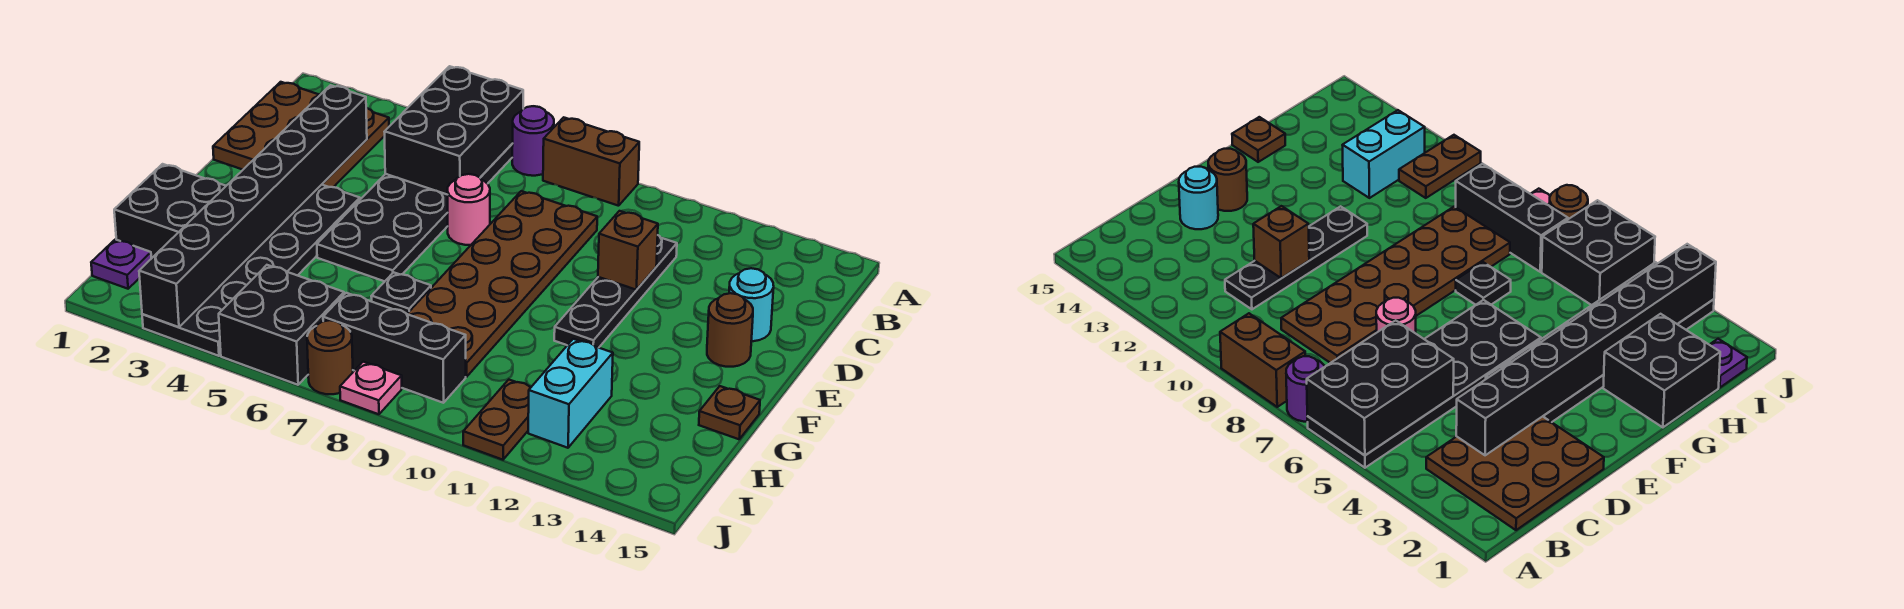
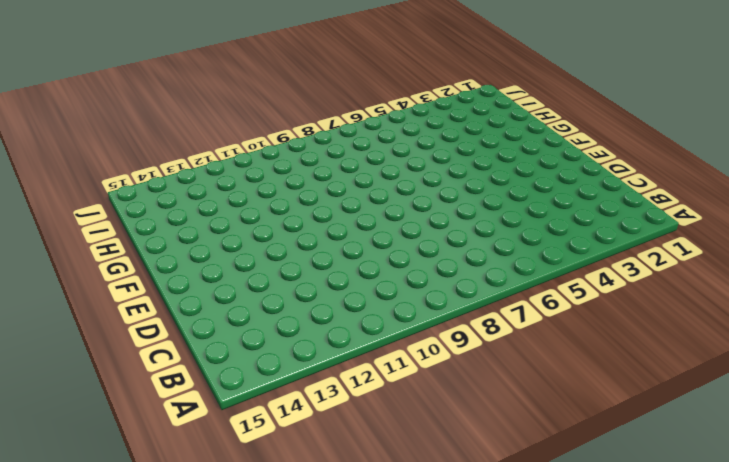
none -> black plate A5:F6 level 1
none -> purple round brick A7 level 1
none -> brown brick A8:A9 level 1

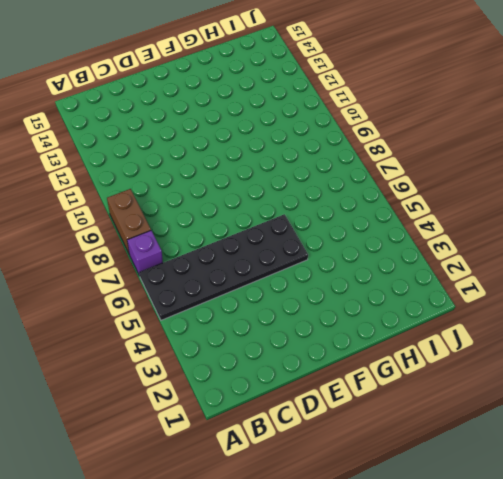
purple brick A7 level 1 -> purple round brick A7 level 1
none -> brown plate B1:D3 level 1
none -> brown plate C8:H9 level 1
none -> black plate C11:F11 level 1

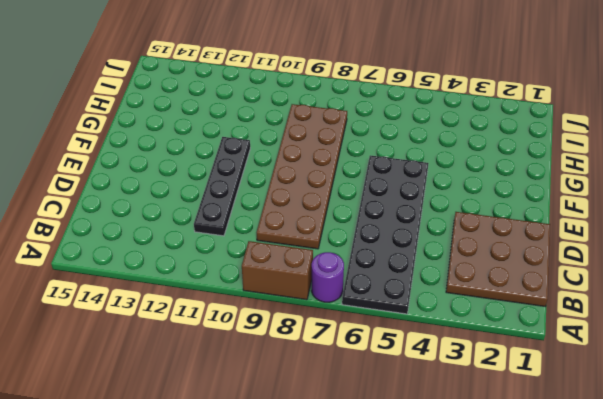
none -> pink round brick D7 level 1
none -> cyan round brick D14 level 1
none -> black plate E3:J4 level 1

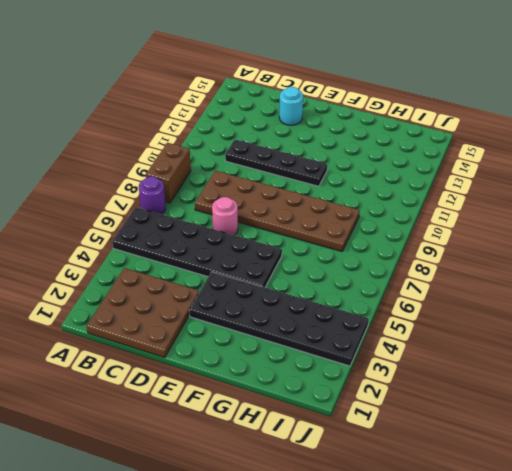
none -> brown round brick E14 level 1
none -> black brick G1:H2 level 1
none -> black plate G7 level 1

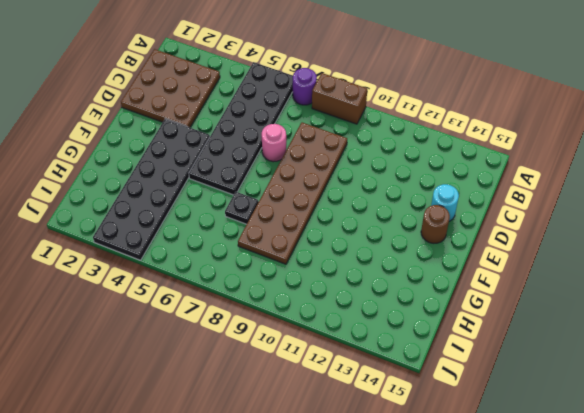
none -> black plate C11:F11 level 1
none -> black brick G1:H2 level 1
none -> brown plate G15 level 1

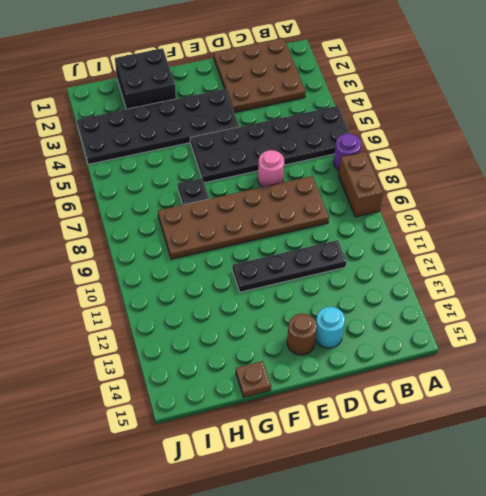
none -> cyan brick H12:I12 level 1
none -> purple plate I1 level 1
none -> black brick I5:J6 level 1

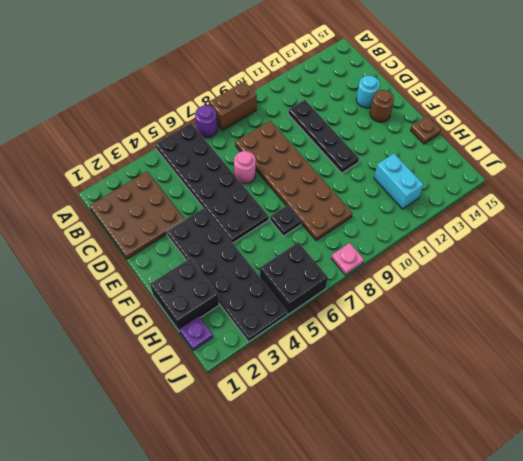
none -> black brick I7:I9 level 1
none -> brown plate I11:J11 level 1
none -> brown round brick J7 level 1

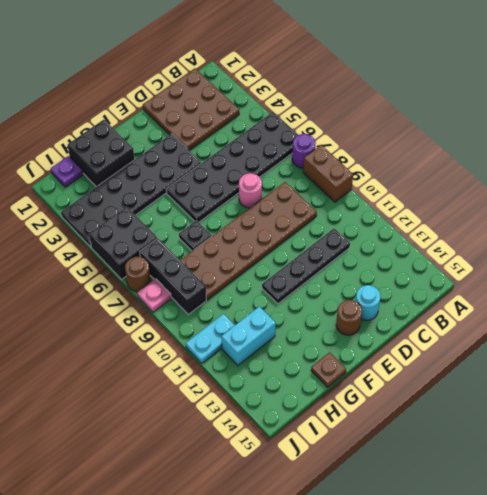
cyan plate I11:J11 level 1 -> brown plate I11:J11 level 1
none -> black brick A5:C6 level 2
none -> black brick C3:J3 level 2
none -> brown brick D11 level 2

